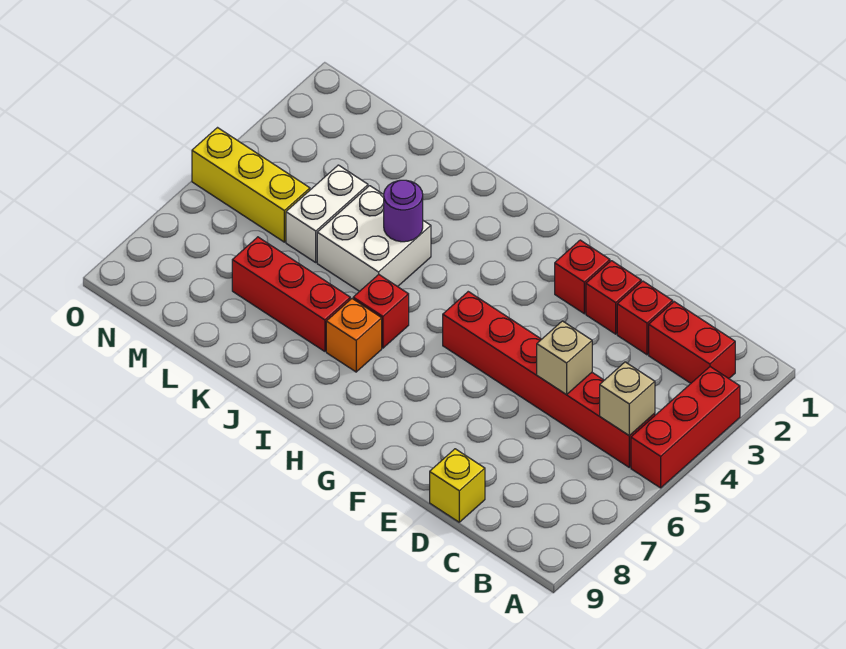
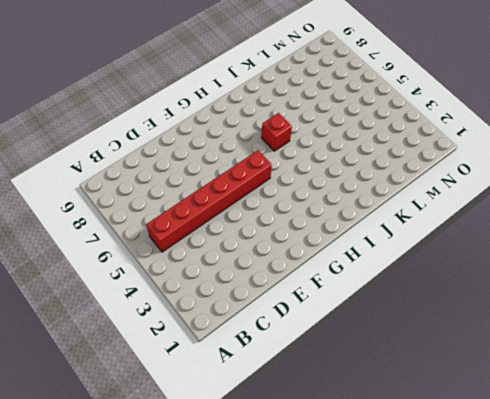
none -> red brick A3:A5 level 1
none -> red brick B2:C2 level 1
none -> red brick D2 level 1

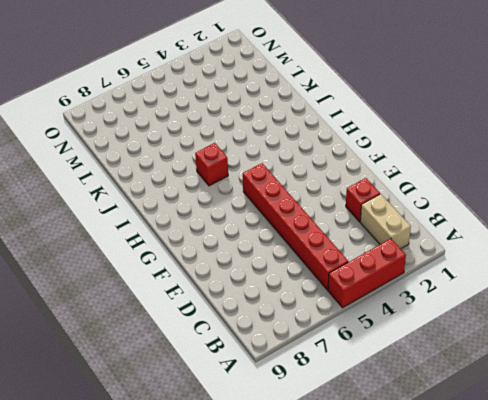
tan brick B2:C2 level 1 -> red brick B2:C2 level 1
none -> yellow brick D9 level 1
none -> red brick E2 level 1
none -> red brick F2 level 1

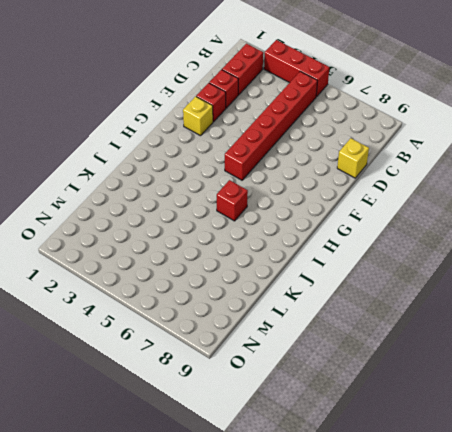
yellow brick F2 level 1 -> red brick F2 level 1
none -> orange brick I7 level 1
none -> white brick J4:K5 level 1
none -> red brick J7:L7 level 1

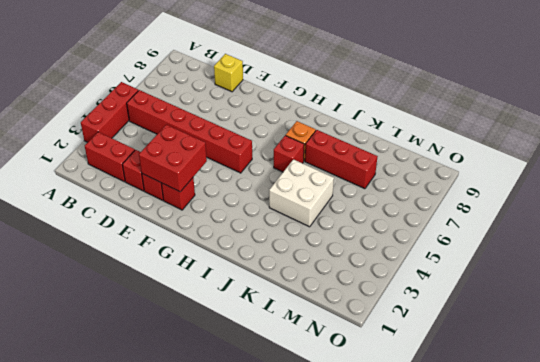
red brick E2:F3 level 2 -> none
none -> white brick L4:L5 level 1
none -> yellow brick M5:O5 level 1
none -> tan brick B5 level 2

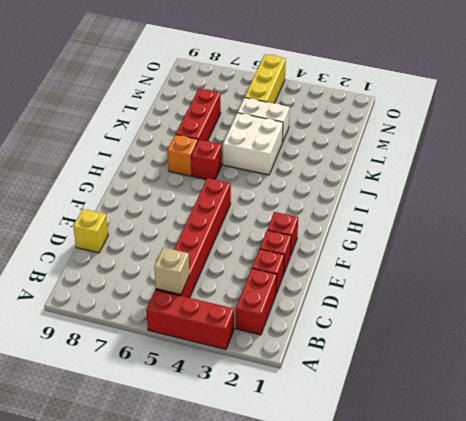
none -> tan brick D5 level 2
none -> purple round brick J4 level 2

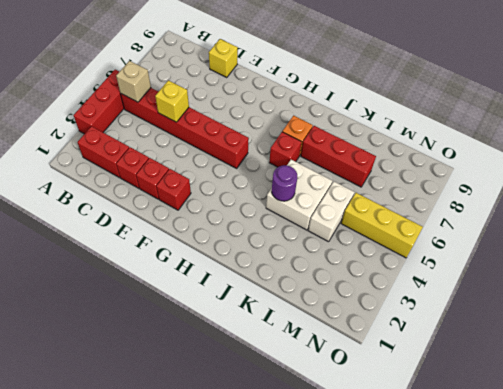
yellow brick D5 level 2 -> tan brick D5 level 2

